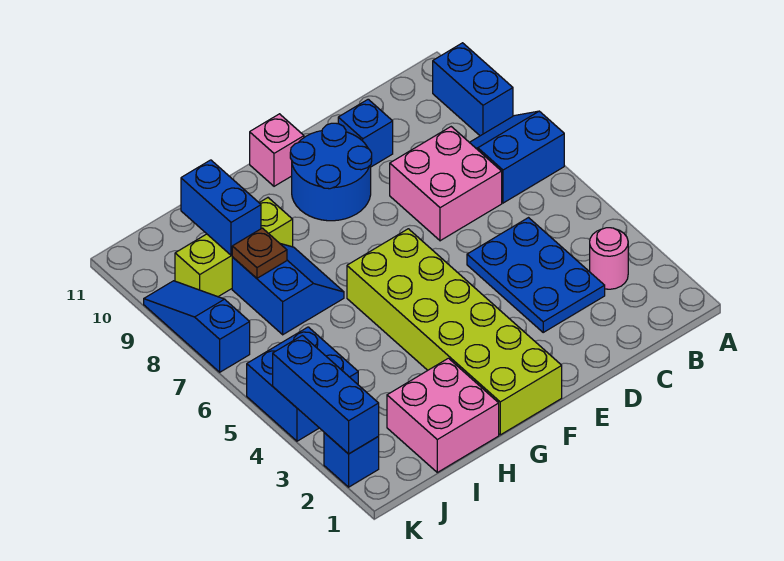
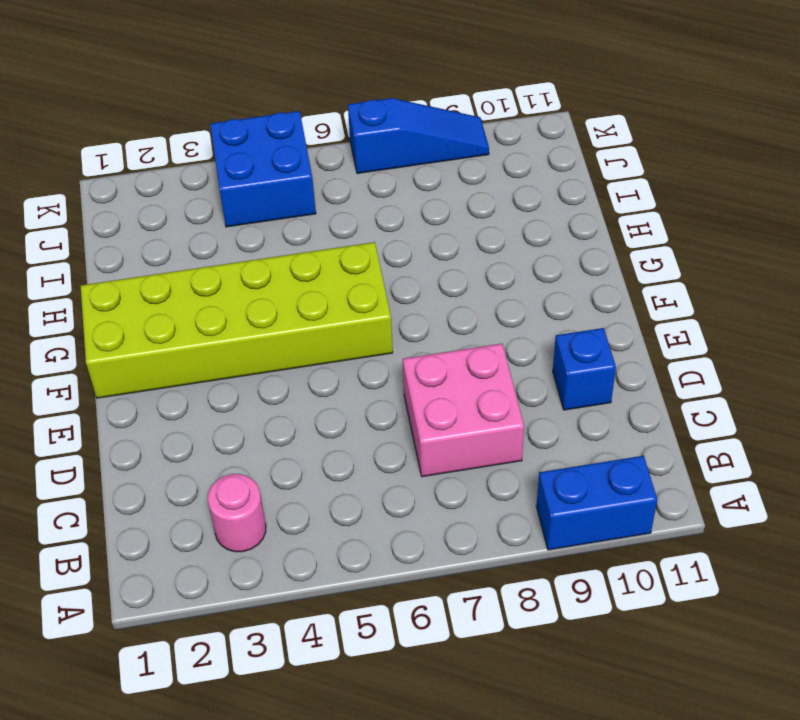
none -> blue slope A7:B8 level 1 top 7
none -> blue plate C3:D5 level 1
none -> blue round brick E9:F10 level 1

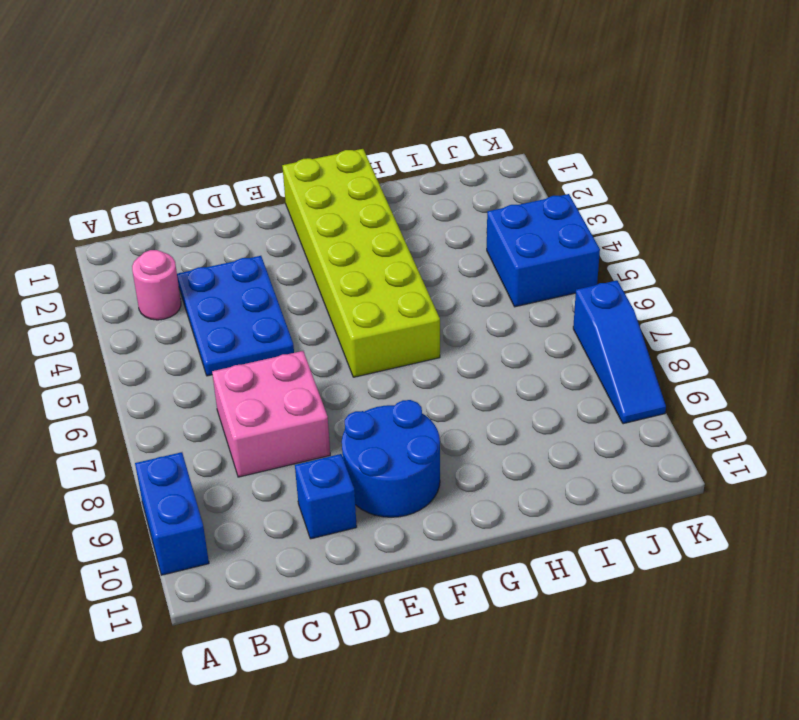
none -> blue slope A7:B8 level 1 top 7
none -> pink brick F11 level 1
none -> pink brick H1:I2 level 1

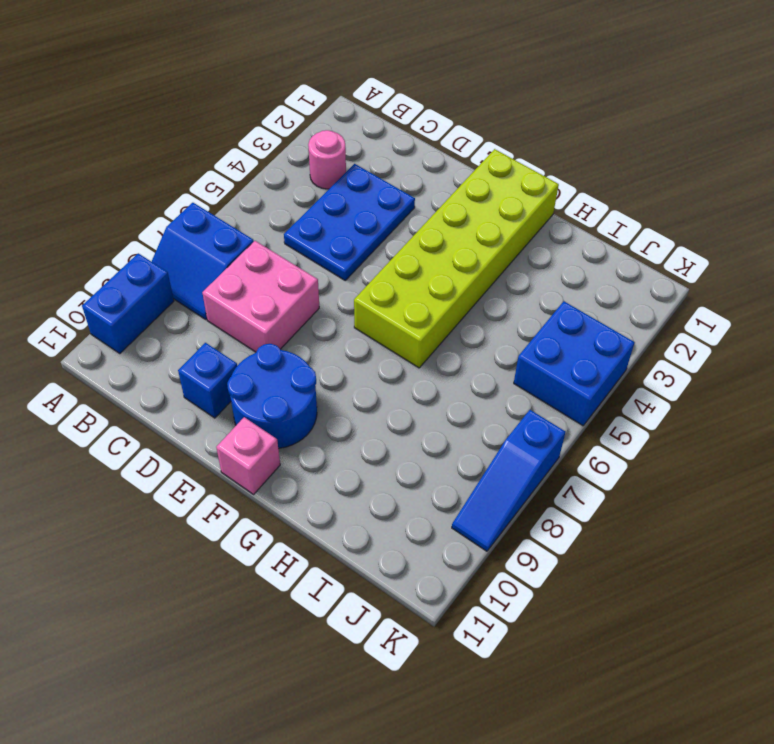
none -> pink brick H1:I2 level 1
none -> blue slope H7:I8 level 1 top I
none -> lime brick H9:J9 level 1

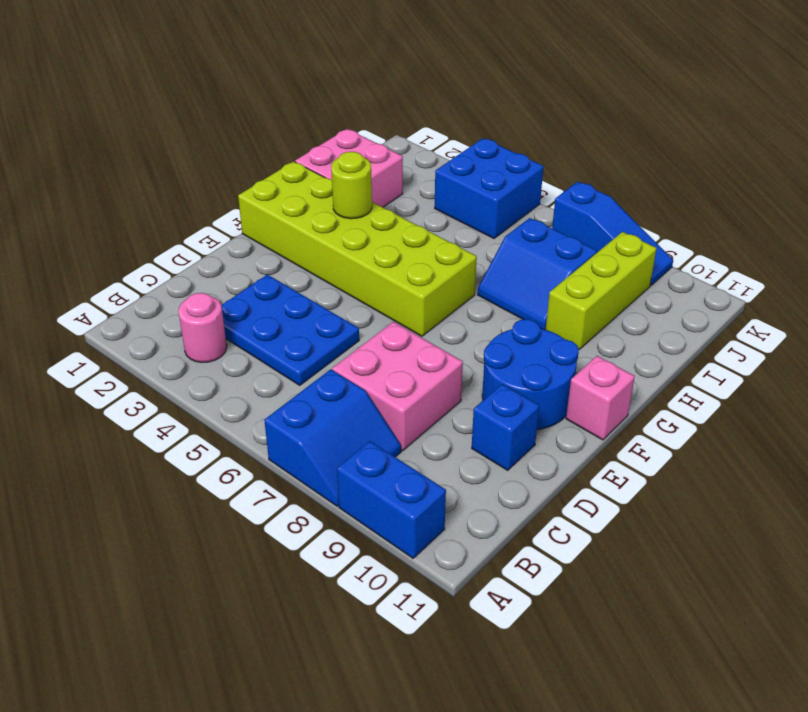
lime round brick G3 level 2 -> none
none -> blue brick K2 level 1
none -> brown plate I8 level 2
none -> blue brick I9:I10 level 2

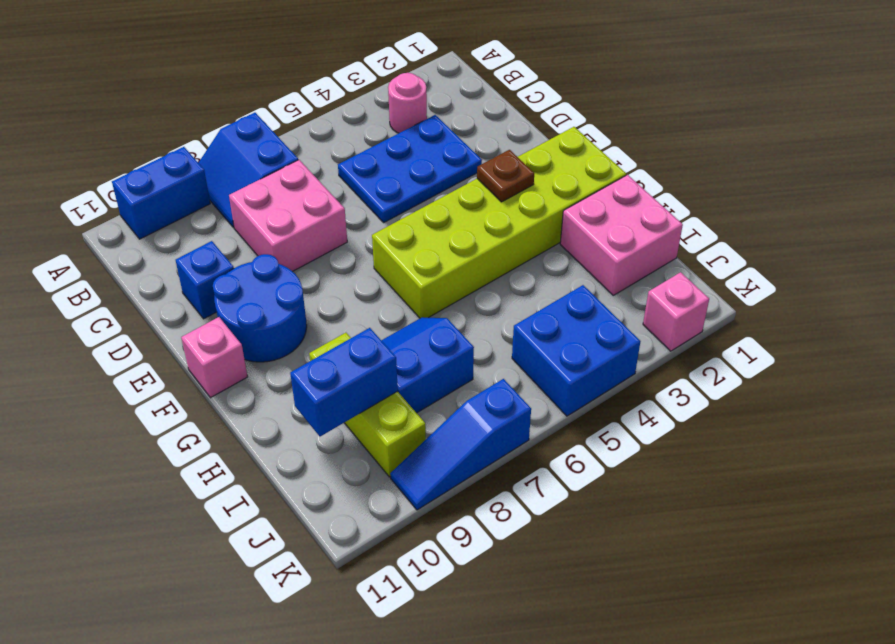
brown plate F3 level 2 -> brown plate I8 level 2
pink brick K2 level 1 -> blue brick K2 level 1
none -> blue brick K2:K4 level 2

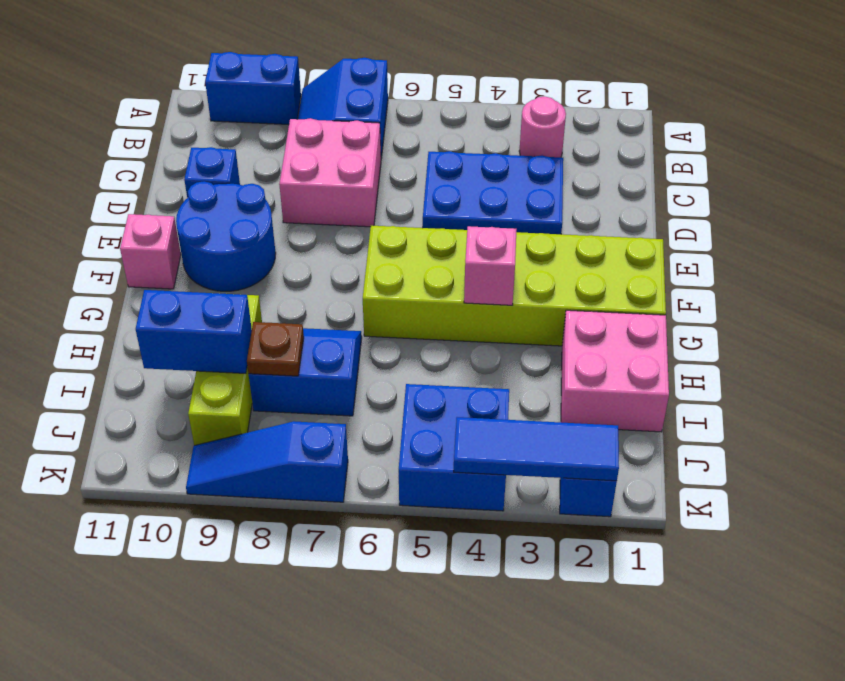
pink brick G4 level 2 -> none
blue tile K2:K4 level 2 -> blue brick K2:K4 level 2

